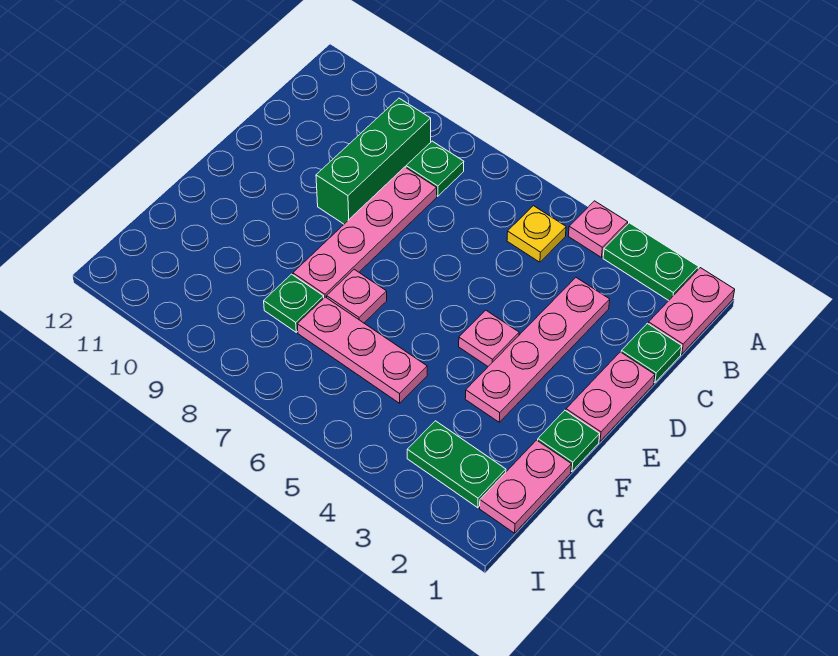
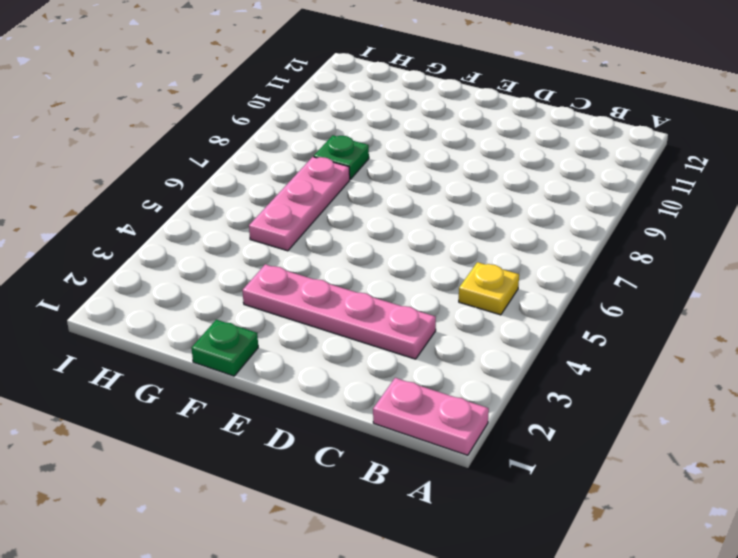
none -> green plate A2:A3 level 1
none -> pink plate A4 level 1
none -> green plate B8 level 1

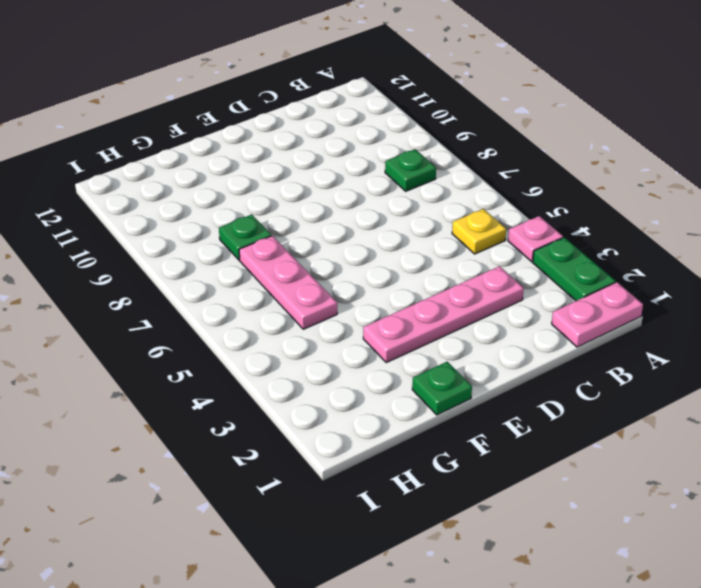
none -> green brick B9:D9 level 1
none -> green plate C1 level 1
none -> pink plate C8:F8 level 1

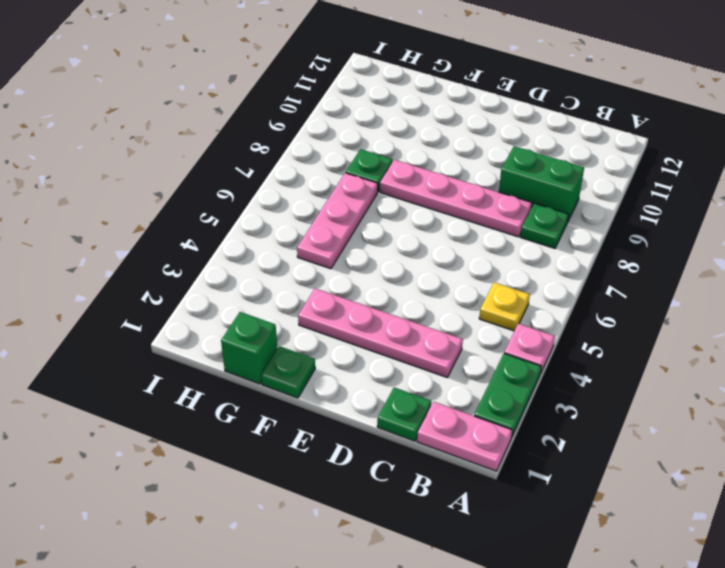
green brick B9:C9 level 1 -> green brick B9:D9 level 1
green brick G1 level 1 -> pink plate G1:H1 level 1
none -> pink plate D1:E1 level 1
none -> pink plate E4 level 1
none -> pink plate F7 level 1

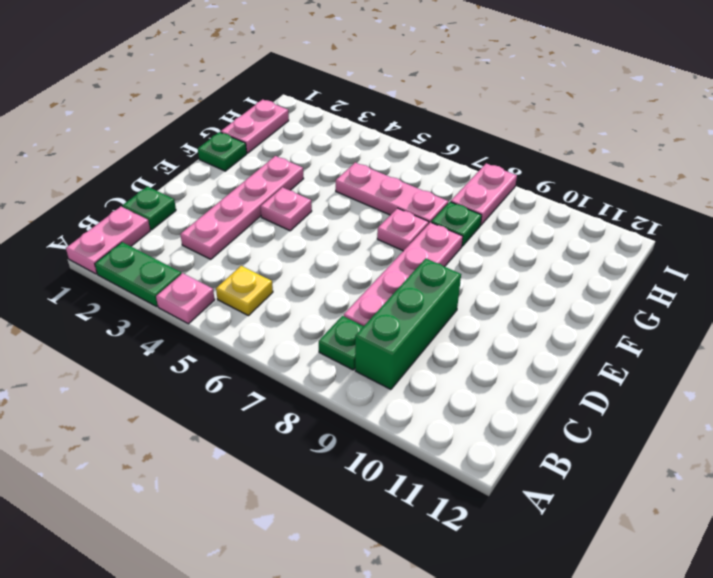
pink plate H8:I8 level 1 -> pink plate D1:E1 level 1
none -> green plate H2:H3 level 1

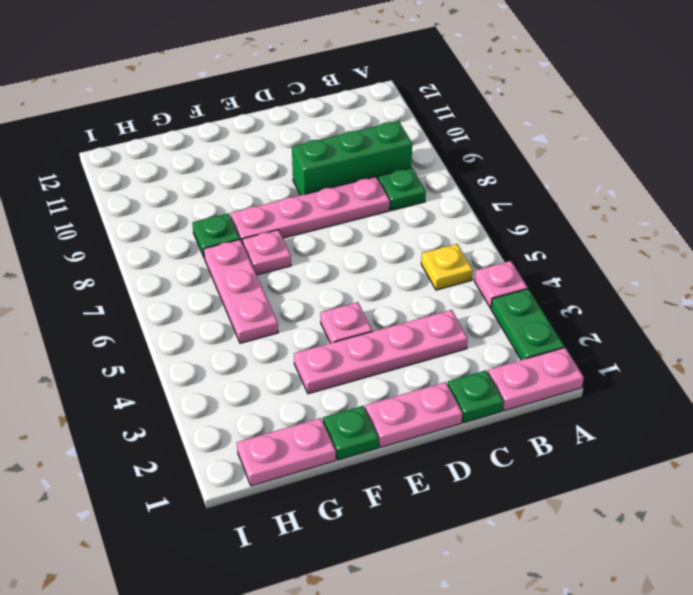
none -> green plate H2:H3 level 1

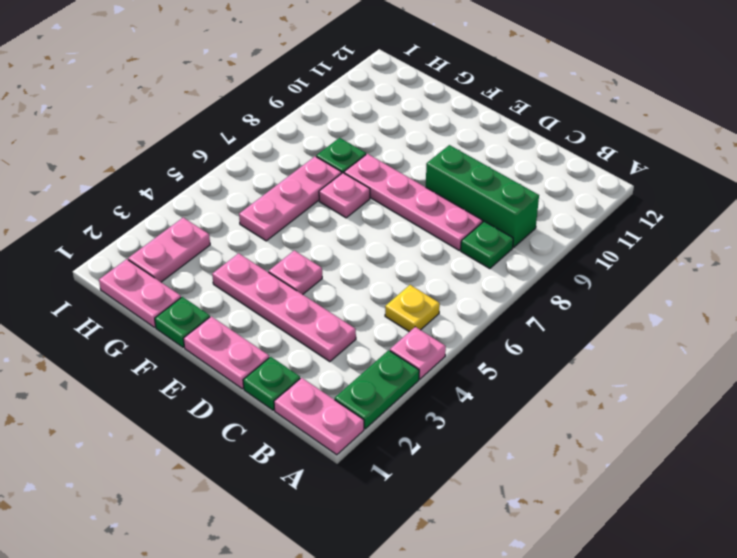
pink plate H2:H3 level 1 -> green plate H2:H3 level 1

